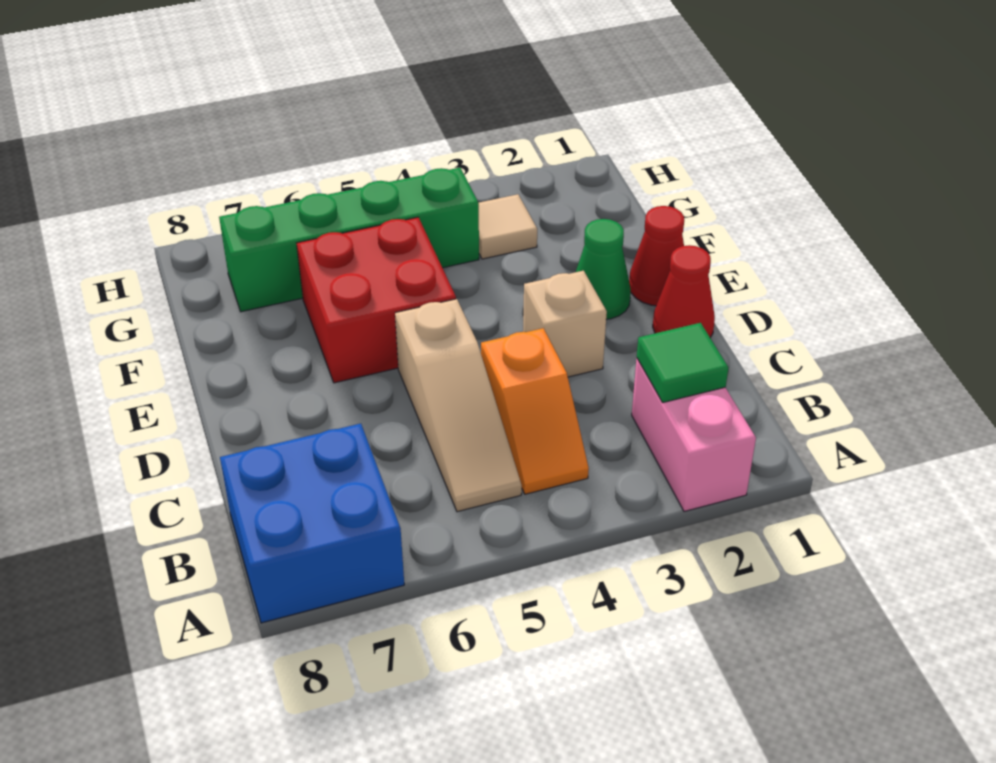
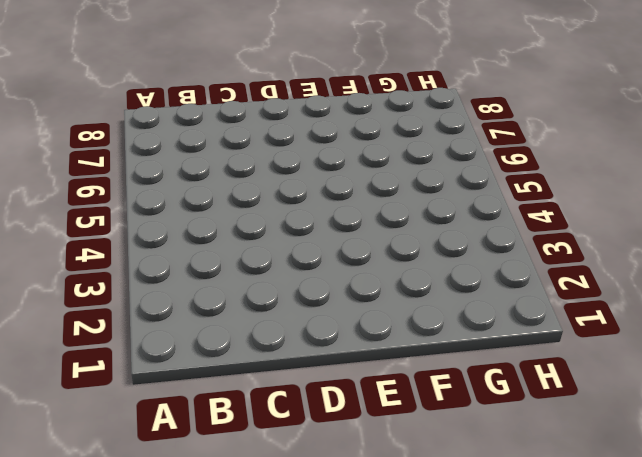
none -> pink brick A2:B2 level 1
none -> blue brick A7:B8 level 1
none -> orange slope B4:C4 level 1 top C

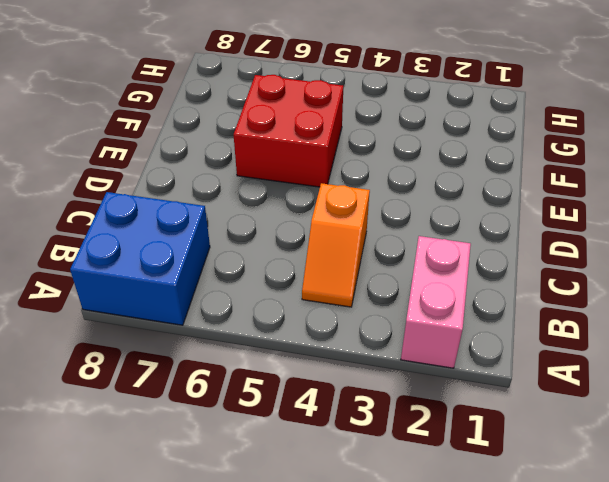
none -> tan slope B5:D5 level 1 top D
none -> red cone D1 level 1
none -> tan brick D3 level 1

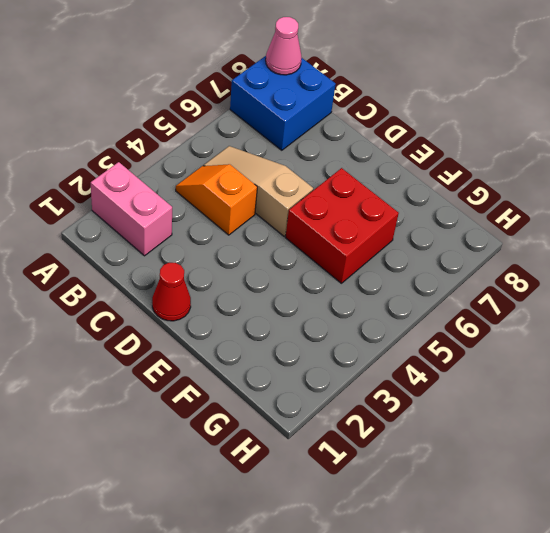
pink cone A8 level 2 -> none
none -> tan brick D3 level 1
none -> red cone E1 level 1
none -> green cone E2 level 1

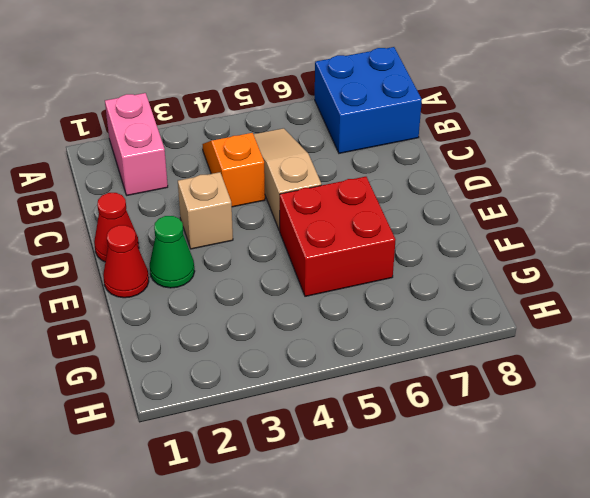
none -> tan tile G3 level 1
none -> green brick G4:G7 level 1
none -> green tile B2 level 2

